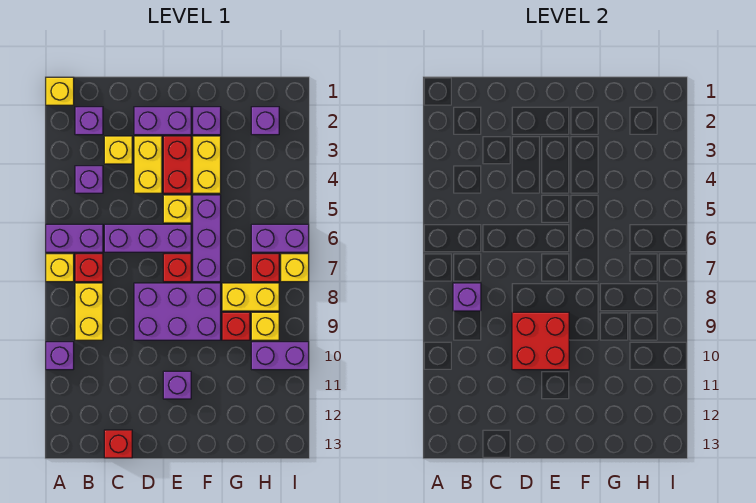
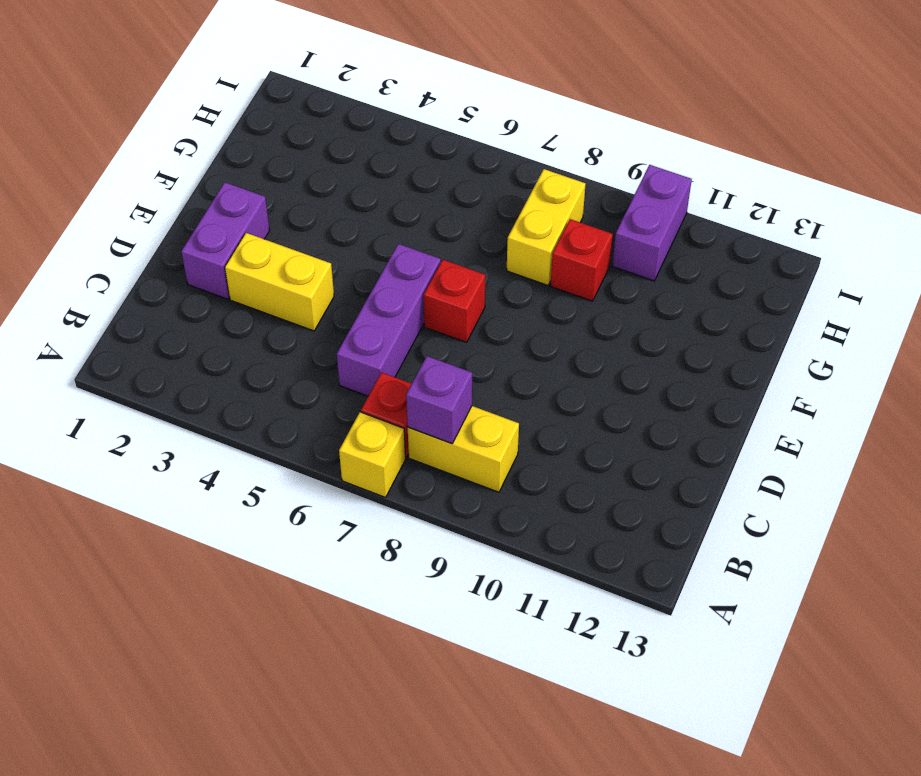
none -> yellow brick A1 level 1
none -> purple brick A6:B6 level 1
none -> purple brick A10 level 1
none -> purple brick B2 level 1

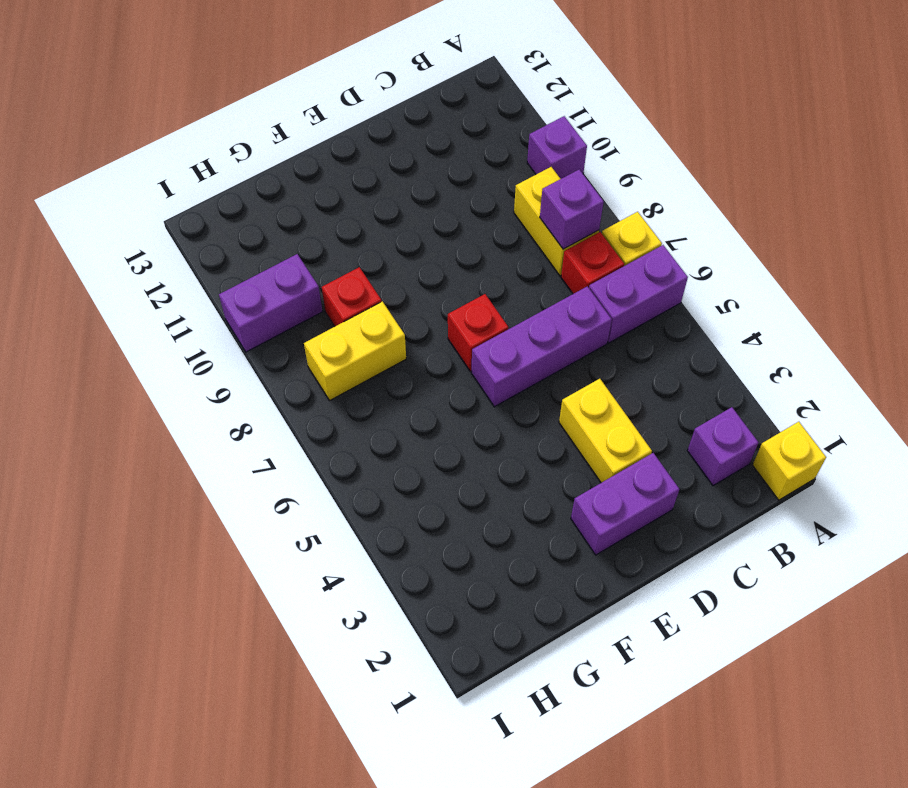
none -> purple brick B4 level 1
none -> yellow brick C3 level 1
none -> red brick C13 level 1
none -> purple brick D8:F9 level 1

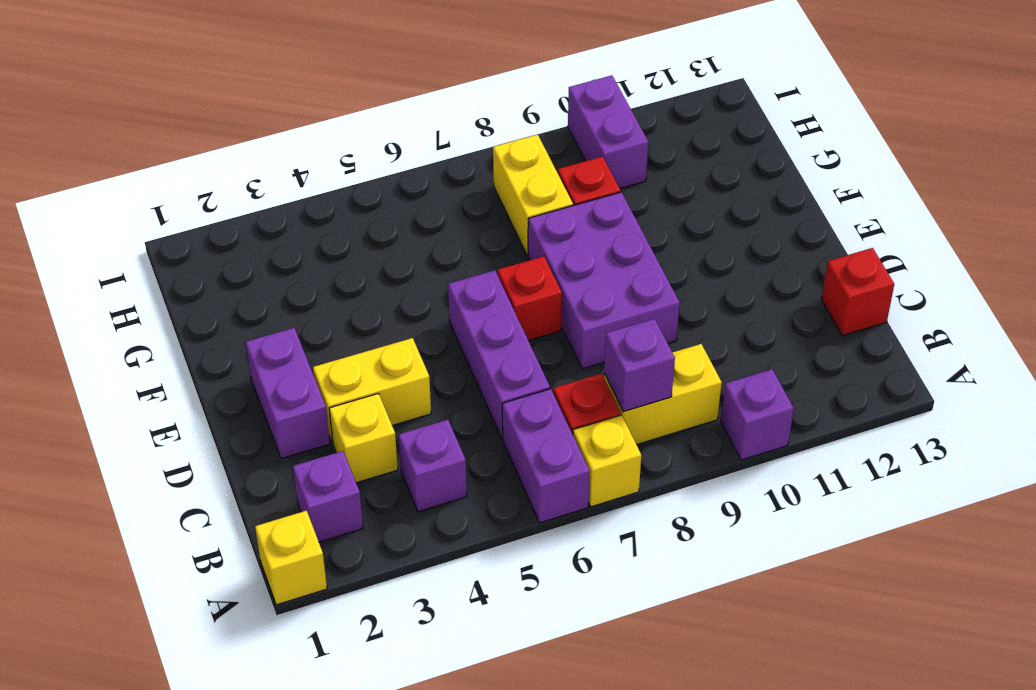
none -> red brick E3:E4 level 1
none -> yellow brick E5 level 1
none -> purple brick E11 level 1
none -> purple brick F2 level 1

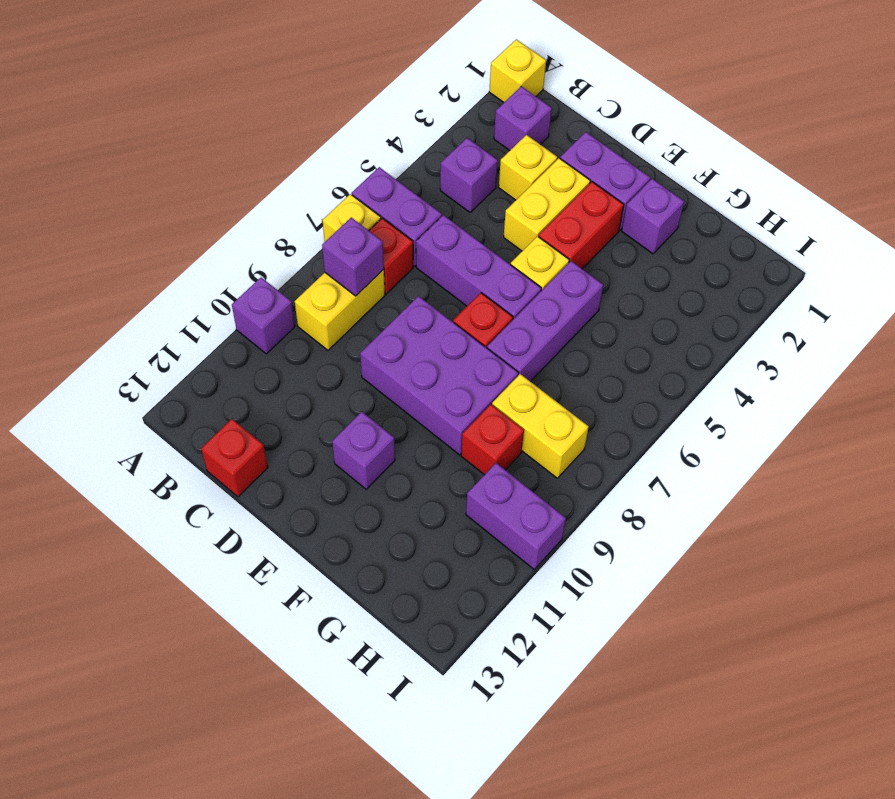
none -> yellow brick F3:F4 level 1
none -> purple brick H2 level 1
none -> purple brick H6:I6 level 1
none -> red brick H7 level 1

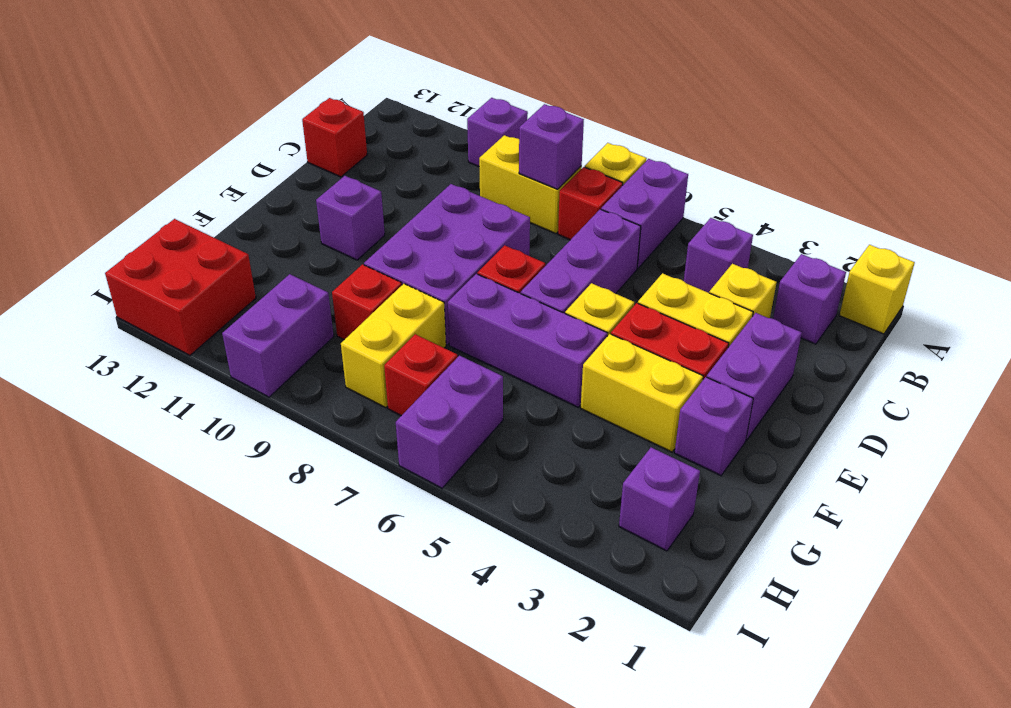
red brick H12:I13 level 1 -> red brick D9:E10 level 2
none -> yellow brick H9 level 1
none -> yellow brick I7 level 1

